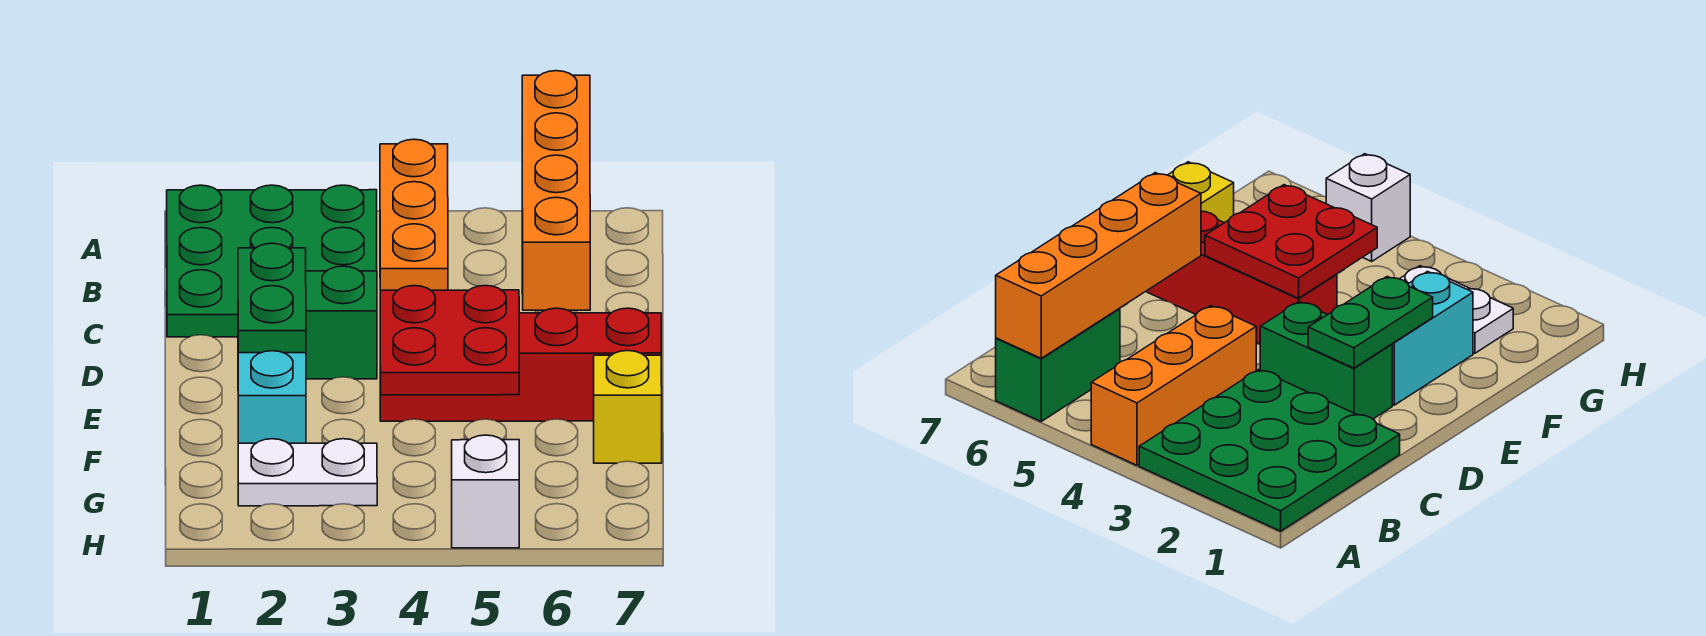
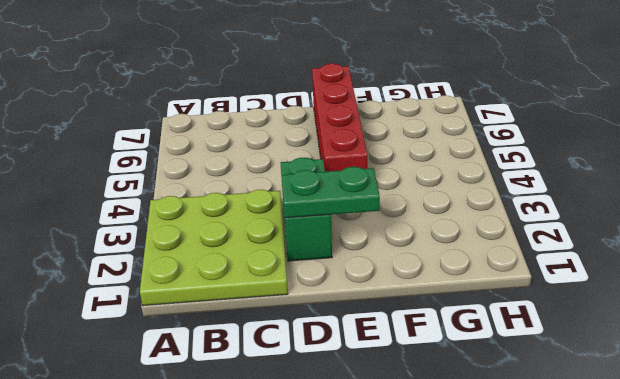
lime plate A1:C3 level 1 -> green plate A1:C3 level 1
none -> orange brick A4:C4 level 1
none -> green brick A6:B6 level 1
none -> cyan brick E2:F2 level 1

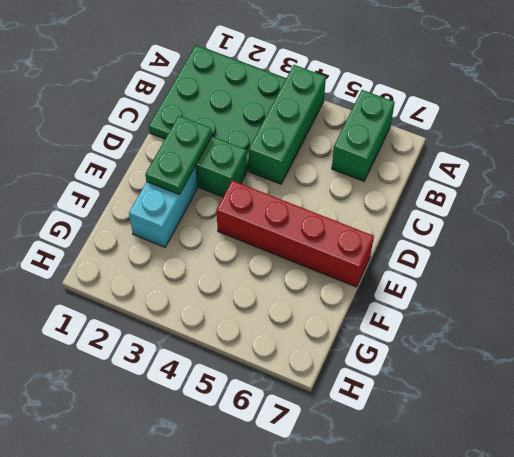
green brick A4:C4 level 1 -> orange brick A4:C4 level 1
none -> yellow brick F7 level 1
none -> white plate G2:G3 level 1
none -> white brick H5 level 1

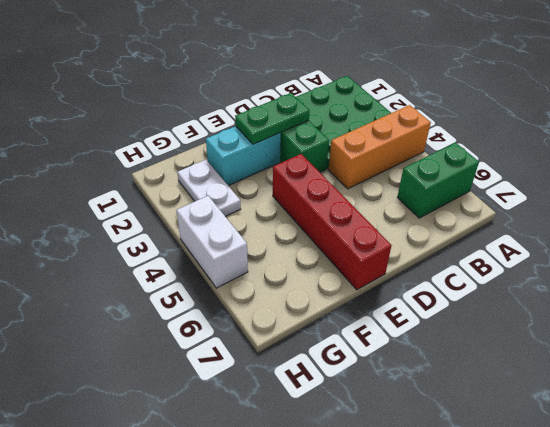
white brick H4:H5 level 1 -> white brick H5 level 1
none -> yellow brick F7 level 1
none -> orange brick A6:D6 level 2
none -> red plate E4:F5 level 2

